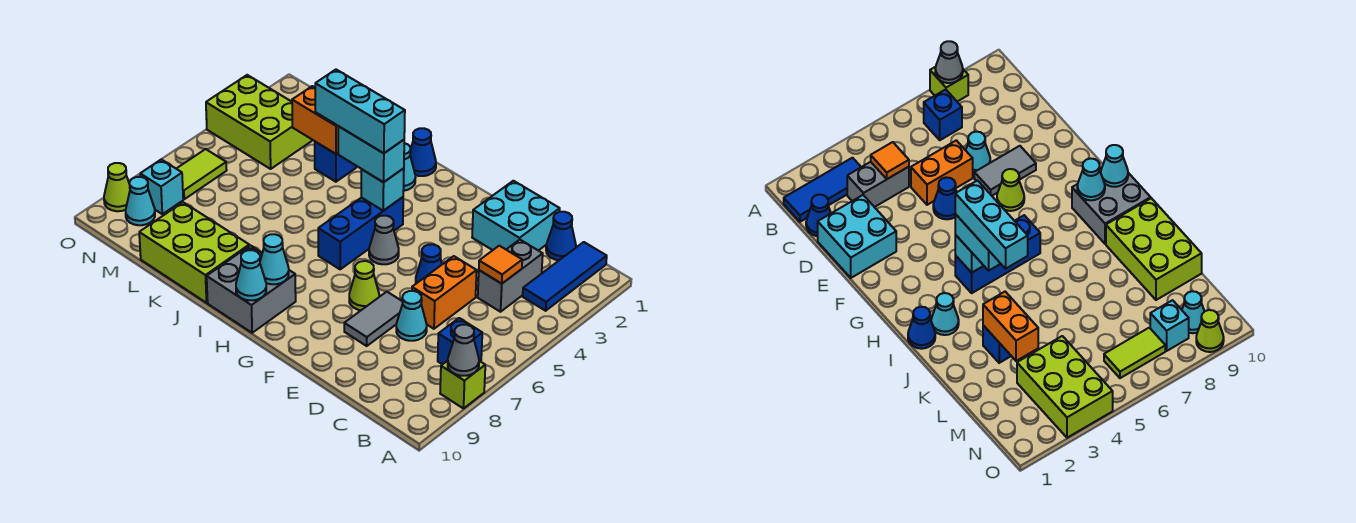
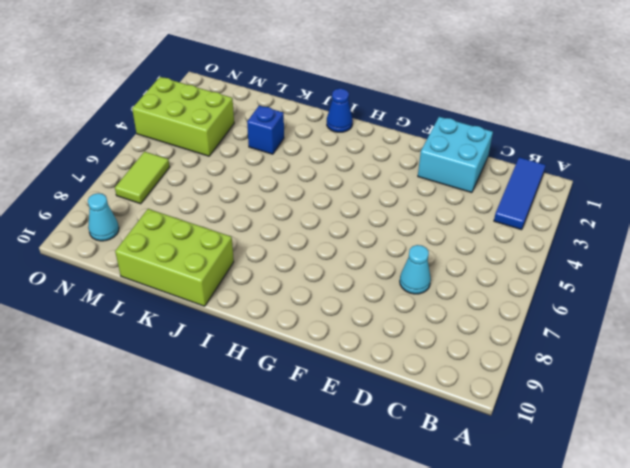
none -> lime brick A8 level 1
none -> blue brick B7 level 1
none -> blue cone C1 level 1
none -> grey brick C3:C4 level 1

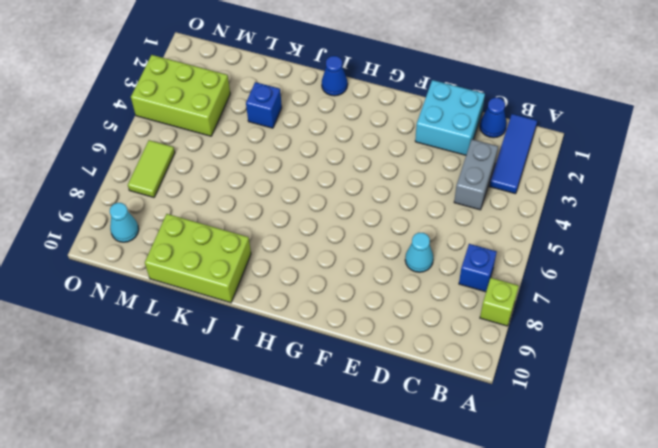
none -> orange brick D5:D6 level 1
none -> blue cone E5 level 1
none -> grey tile E7:E8 level 1
none -> lime cone F7 level 1

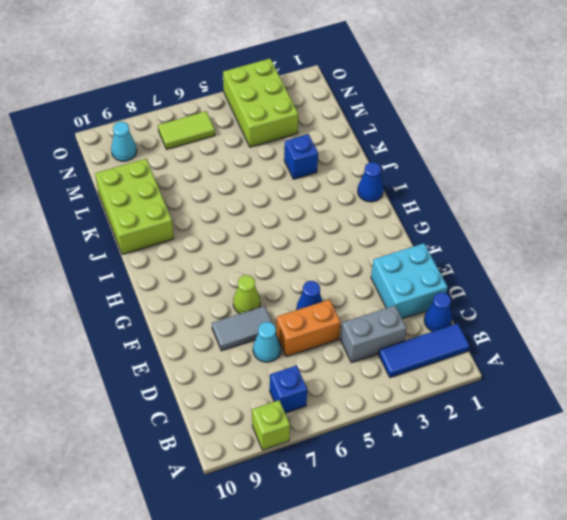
none -> grey cone G5 level 1
none -> blue brick H4:H6 level 1
none -> grey brick H9:I10 level 1
none -> cyan cone I2 level 1

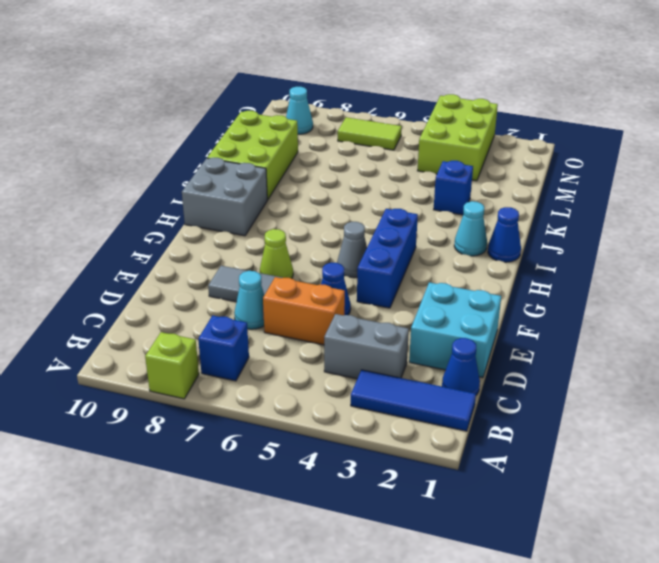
blue brick F4:H4 level 1 -> blue brick H4:H6 level 1
none -> cyan brick N8 level 1
none -> lime cone O9 level 1
none -> grey cone A8 level 2
none -> orange tile C4 level 2

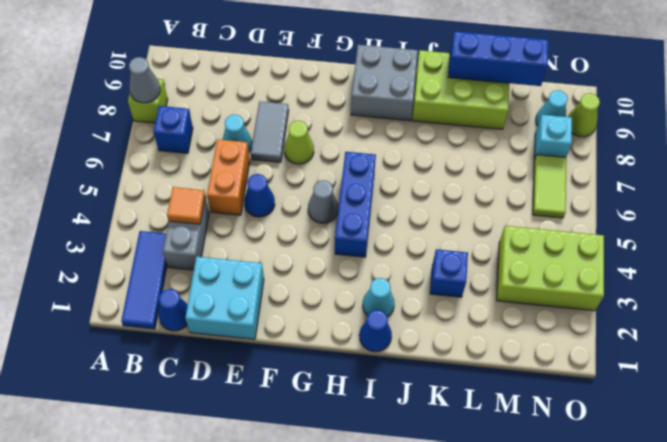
blue brick K10:M10 level 2 -> none
none -> cyan brick H4 level 2
none -> cyan cone H9 level 2
none -> cyan cone H10 level 2
none -> orange brick K3:L3 level 2

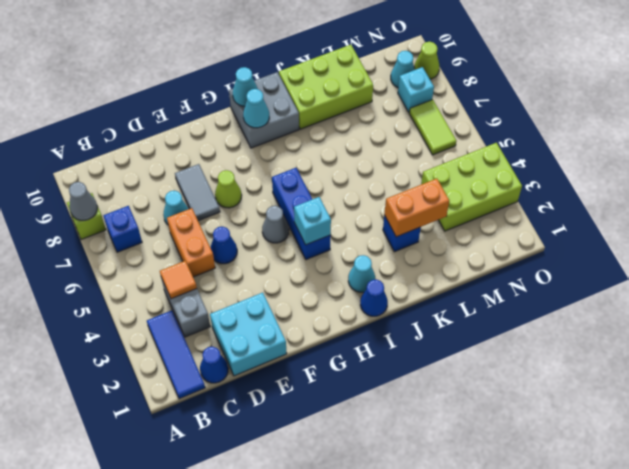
none -> cyan brick H4:I4 level 3
none -> cyan brick H4:J4 level 4

